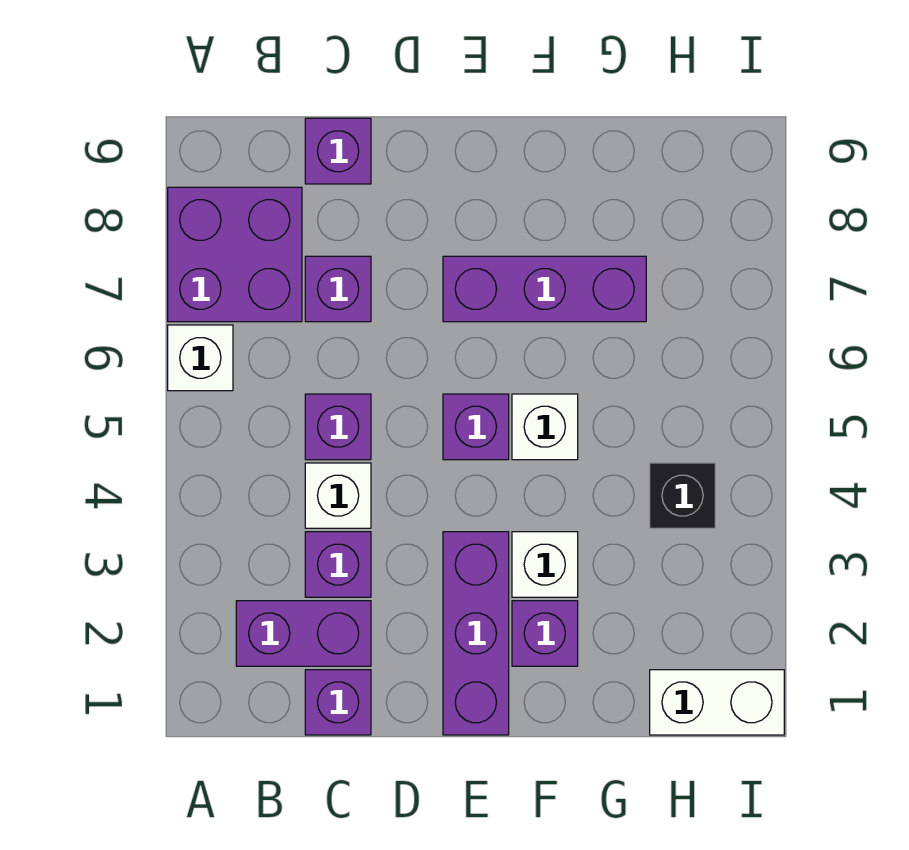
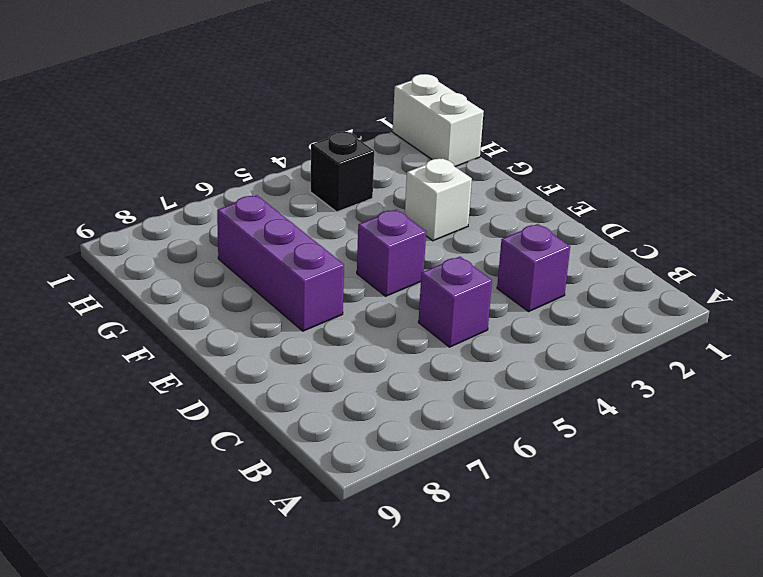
none -> white brick A6 level 1
none -> purple brick A7:B8 level 1
none -> purple brick B2:C2 level 1

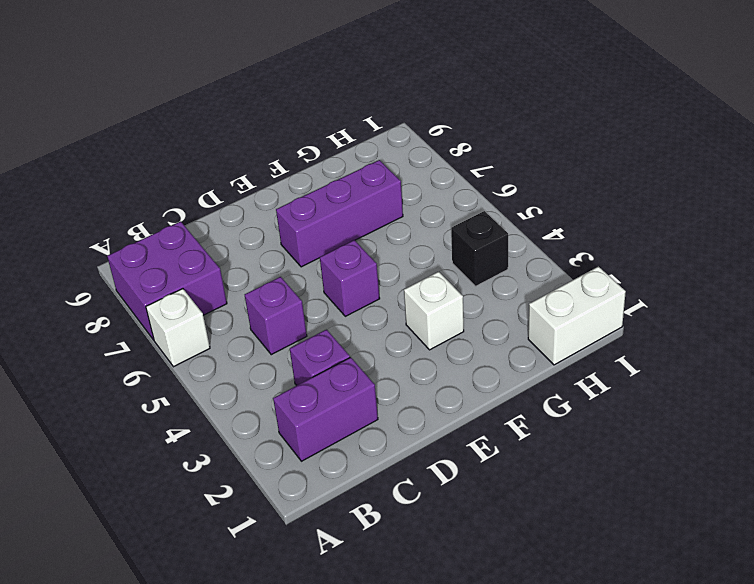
none -> purple brick C1 level 1
none -> white brick C4 level 1
none -> purple brick C7 level 1

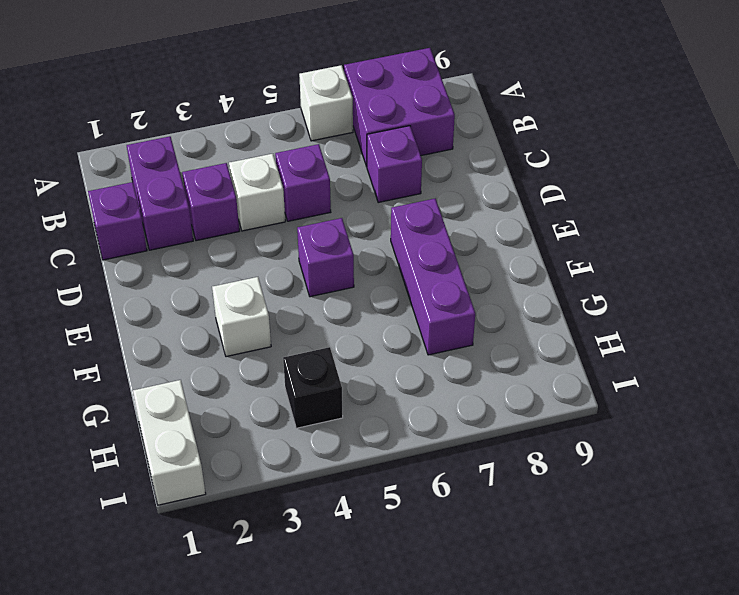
none -> purple brick C9 level 1
none -> purple brick E1:E3 level 1
none -> purple brick F2 level 1

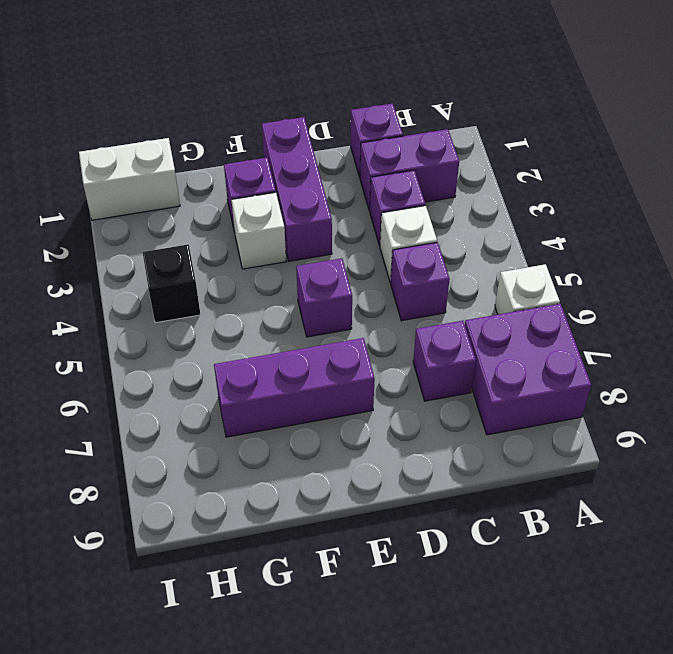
none -> purple brick C9 level 1
none -> white brick F5 level 1

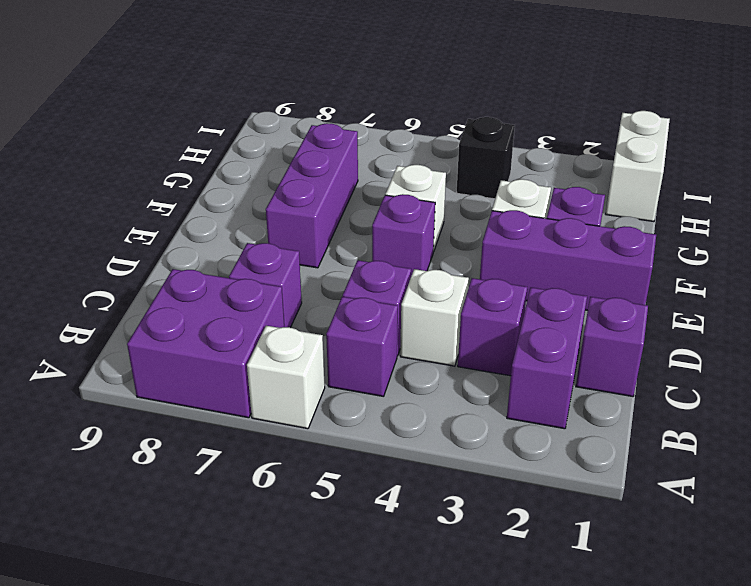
purple brick B5 level 1 -> purple brick C9 level 1

